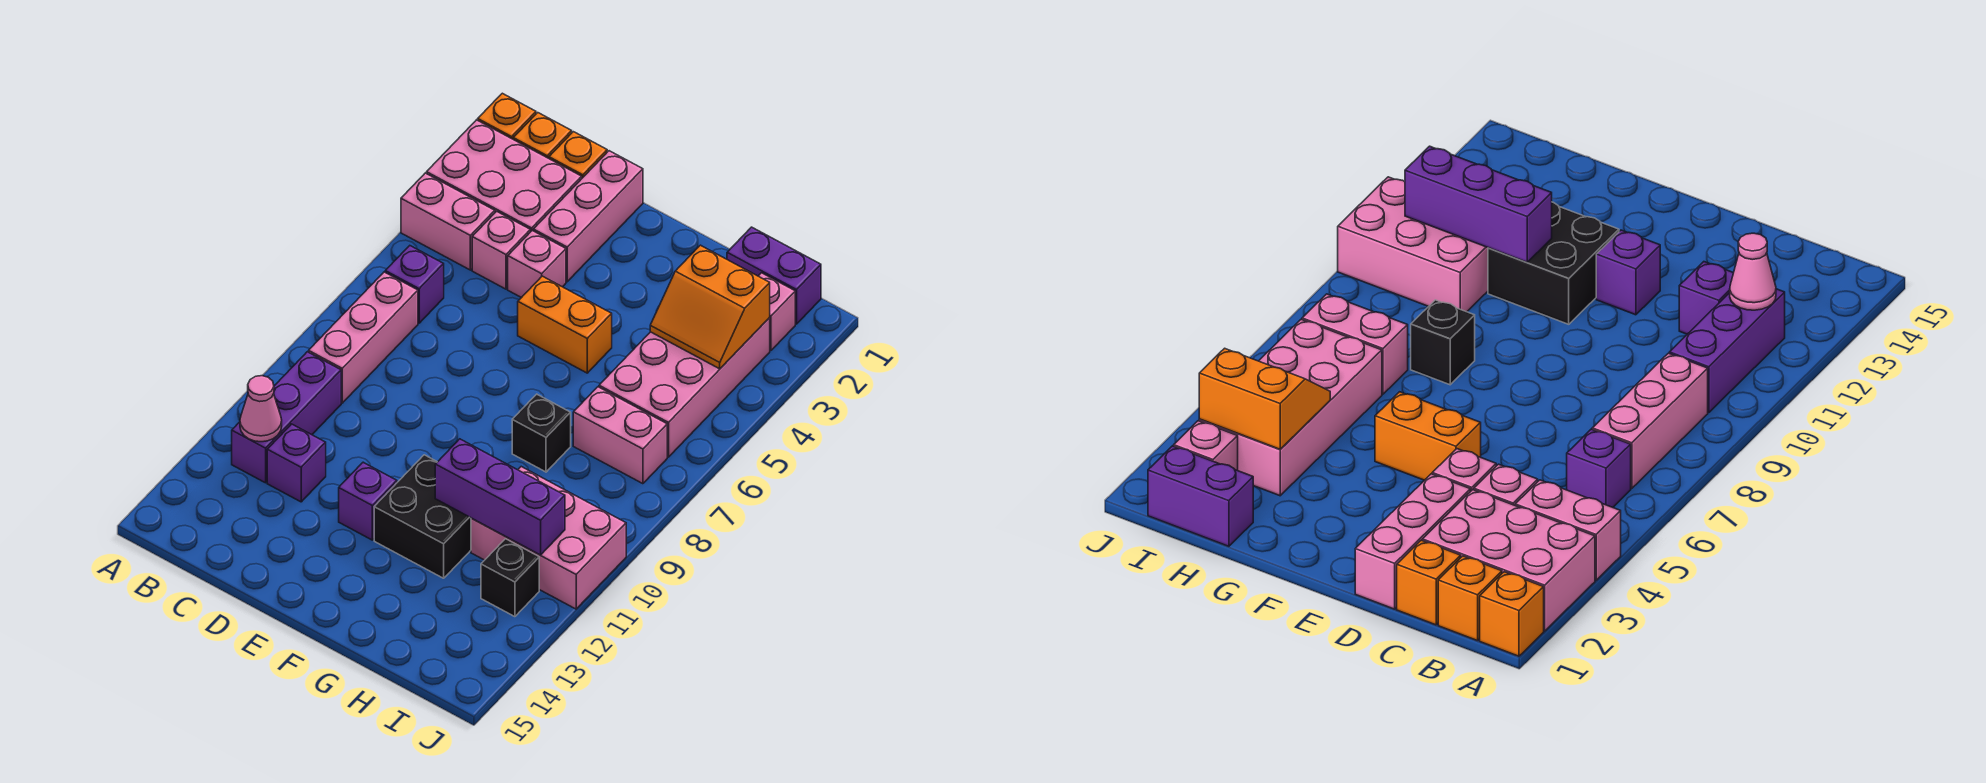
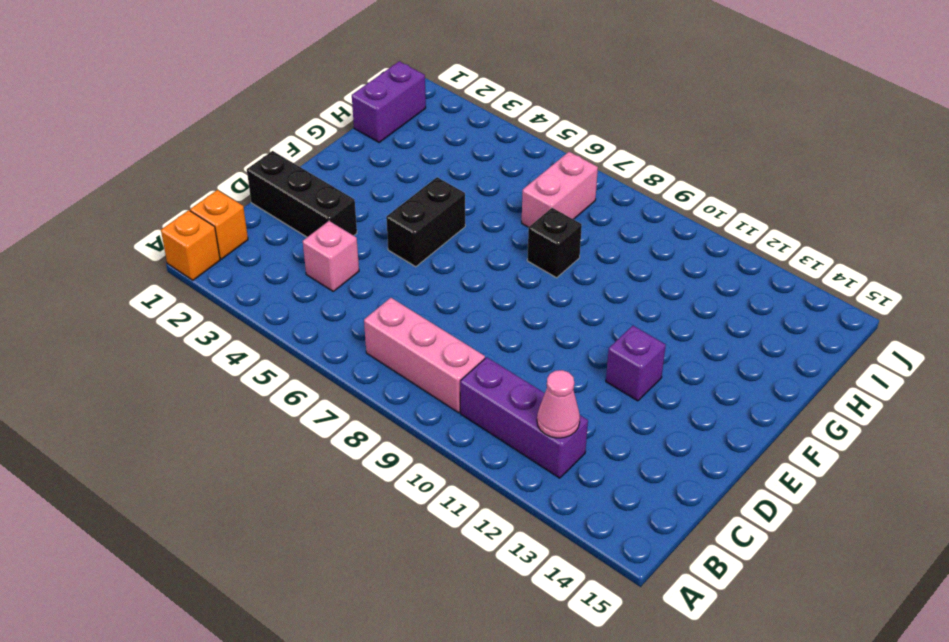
black brick D1:D3 level 1 -> pink brick D1:D3 level 1
black brick E5:F5 level 1 -> orange brick E5:F5 level 1
none -> pink brick A2:C3 level 1
none -> pink brick A4:B4 level 1
none -> purple brick B6 level 1

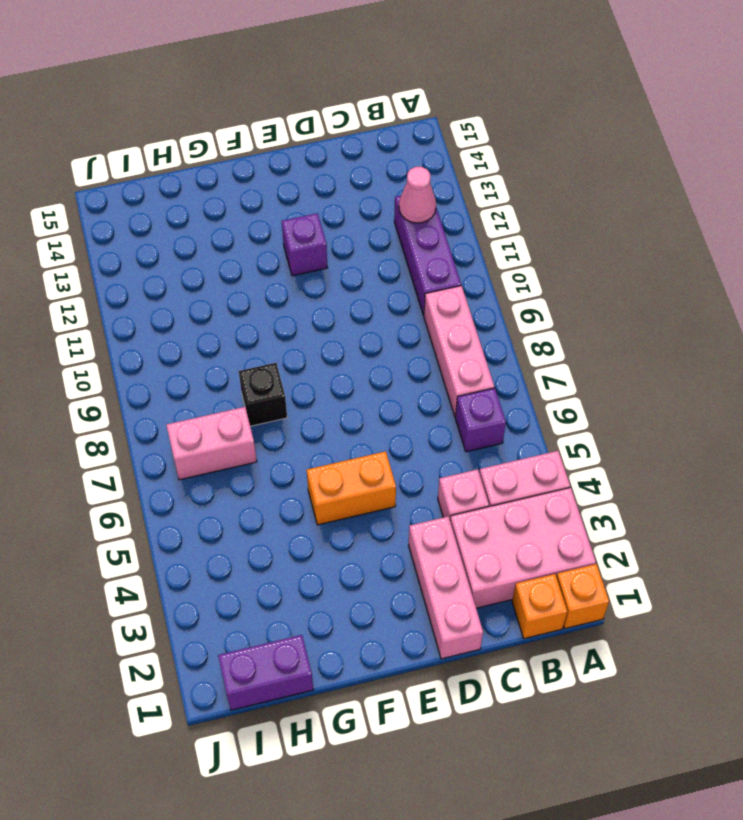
none -> orange brick C1 level 1
none -> purple brick C12 level 1
none -> pink brick D4 level 1

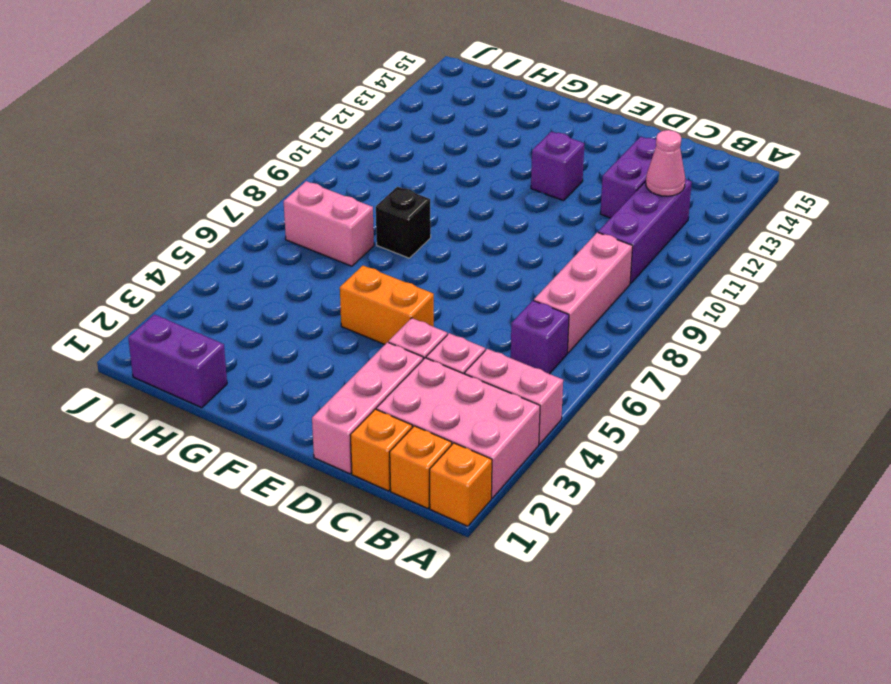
purple brick C12:C13 level 1 -> purple brick C12 level 1
none -> black brick F11:G12 level 1
none -> pink brick H3:I6 level 1
none -> pink brick H10:J11 level 1

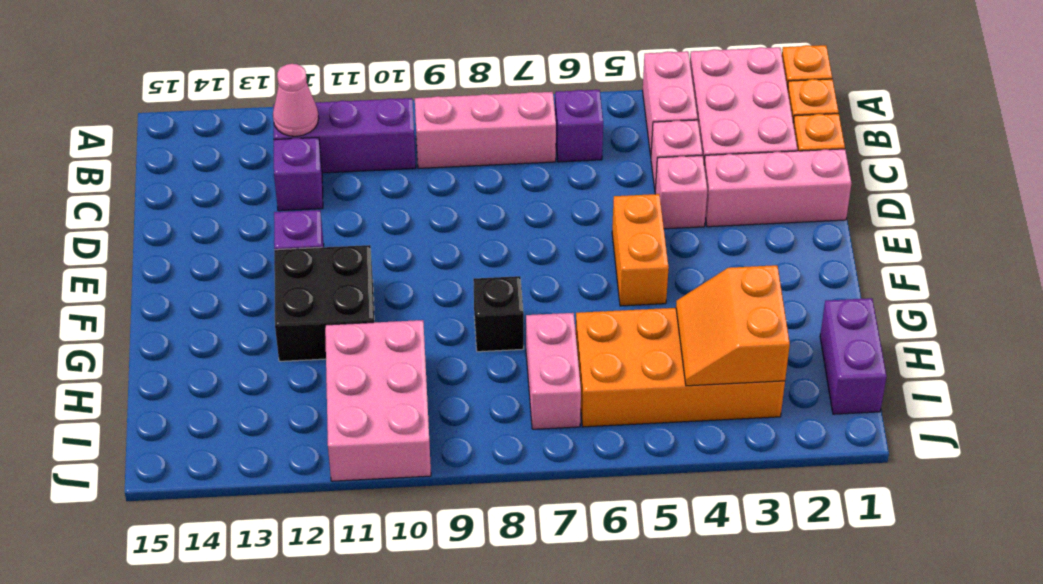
orange brick H3:I6 level 1 -> pink brick H3:I6 level 1
none -> pink brick I2 level 1
none -> black brick I12 level 1
none -> purple brick G11:I11 level 2

